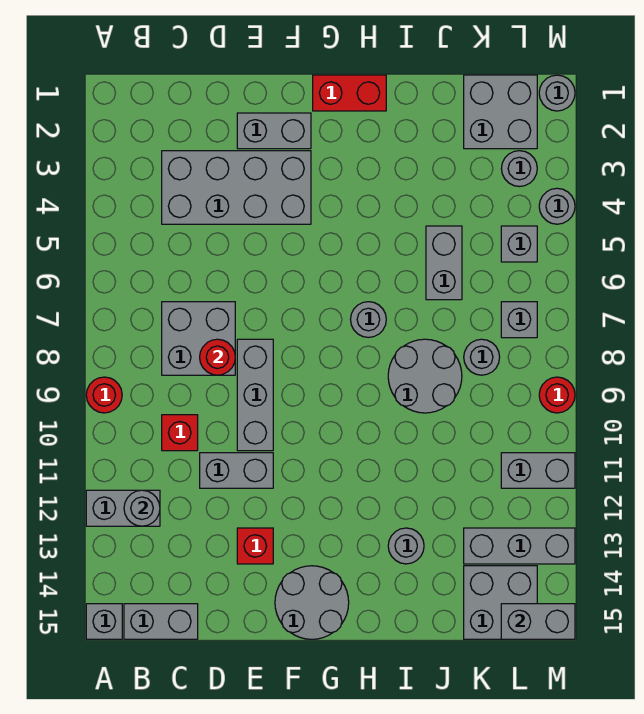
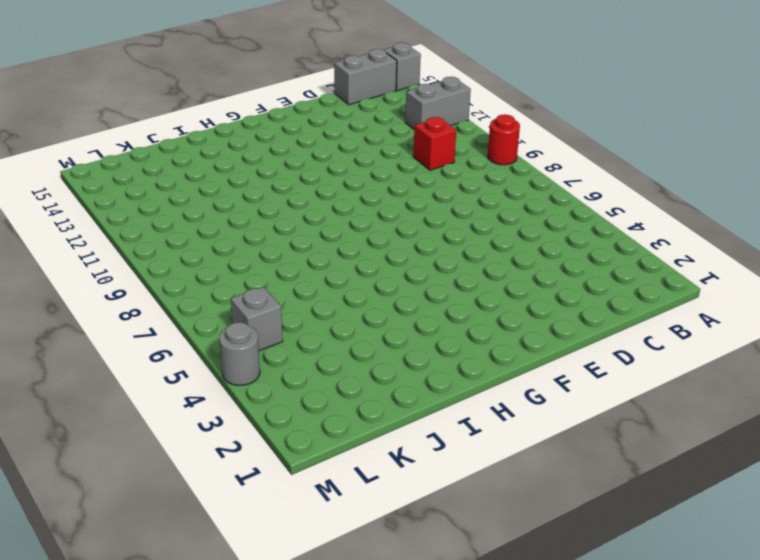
none -> grey brick C3:F4 level 1
none -> grey brick C7:D8 level 1
none -> grey brick D11:E11 level 1
none -> grey brick E2:F2 level 1

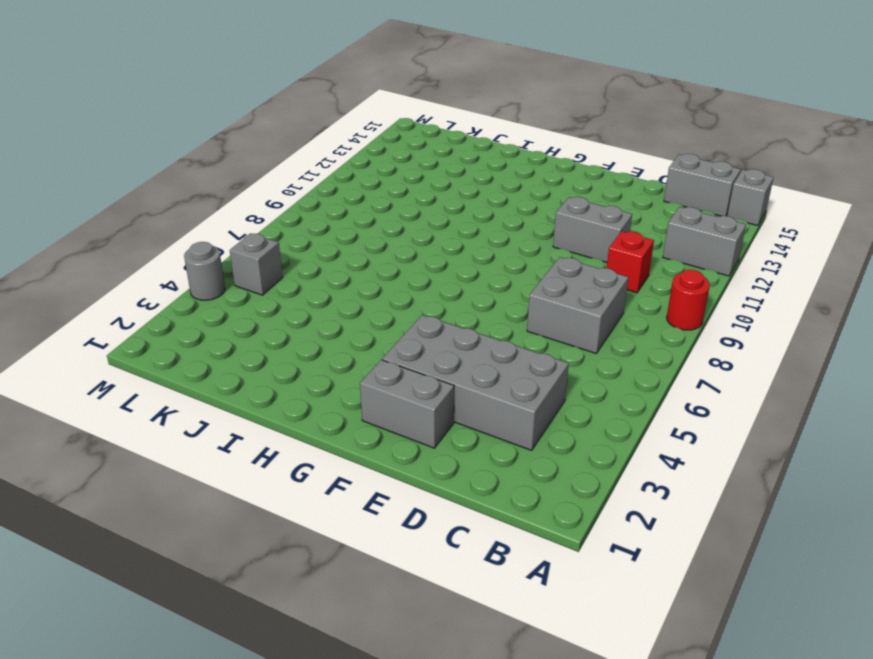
none -> grey brick E8:E10 level 1
none -> red brick E13 level 1
none -> grey round brick F14:G15 level 1
none -> red brick G1:H1 level 1

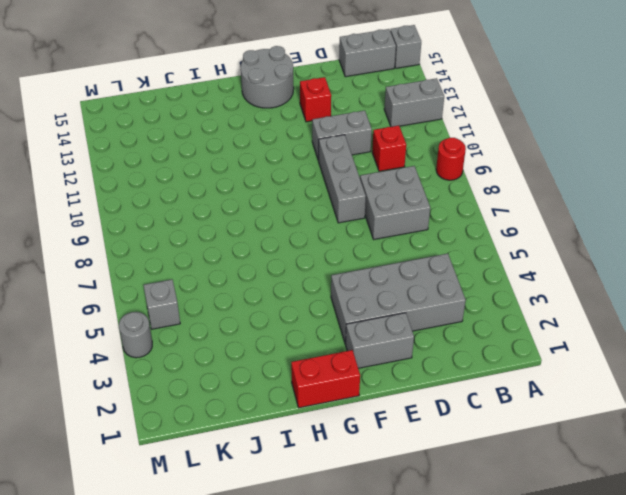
none -> grey round brick H7 level 1
none -> grey round brick I8:J9 level 1
none -> grey round brick I13 level 1
none -> grey brick J5:J6 level 1

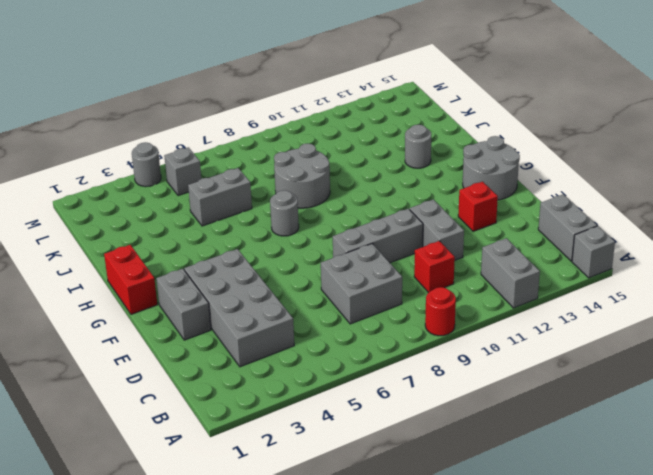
none -> grey brick K1:L2 level 1
none -> grey round brick K8 level 1
none -> grey brick K13:M13 level 1
none -> grey brick K14:L15 level 1

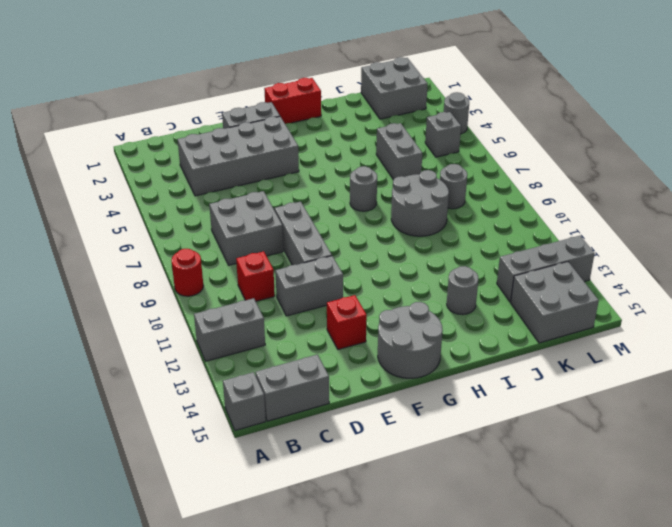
none -> grey round brick L3 level 1
none -> grey brick L7 level 1
none -> grey brick L11:M11 level 1
none -> grey round brick M1 level 1

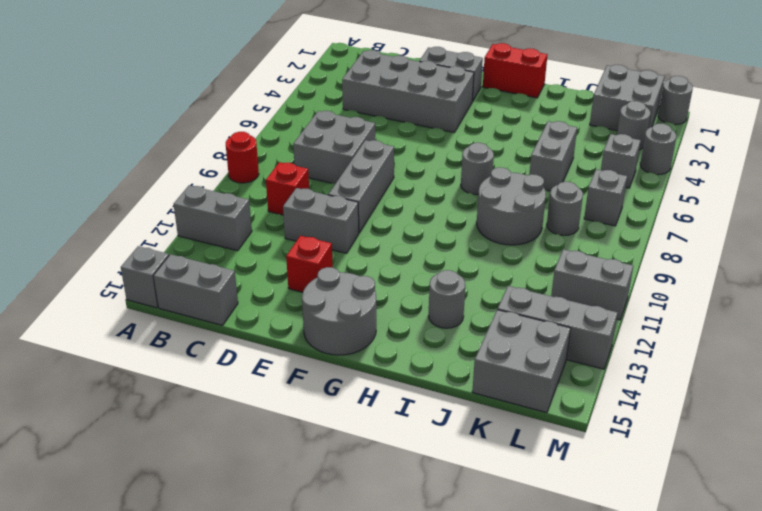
none -> red round brick M9 level 1
none -> grey round brick B12 level 2
none -> red round brick D8 level 2
none -> grey brick L15:M15 level 2

